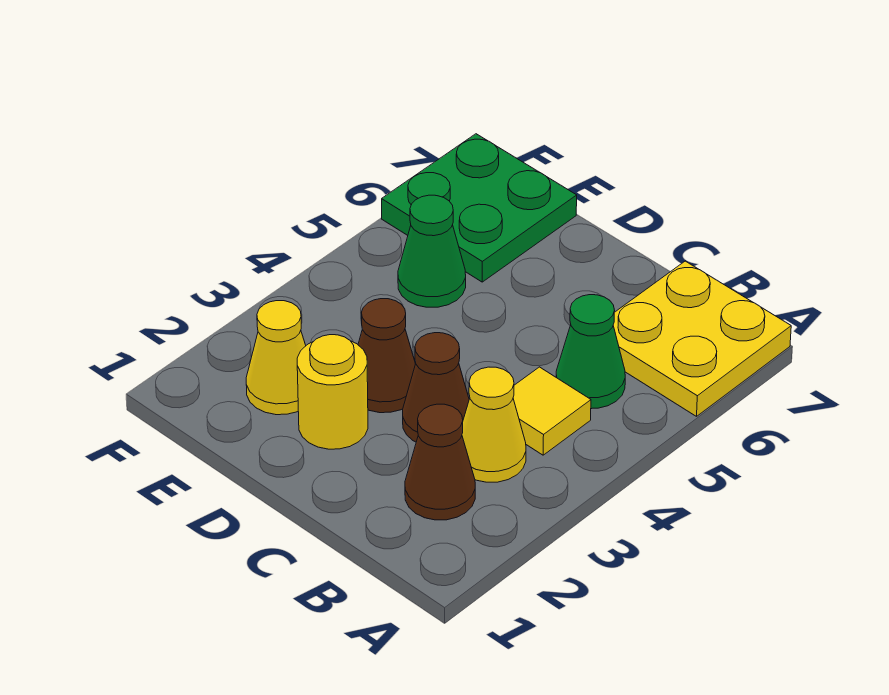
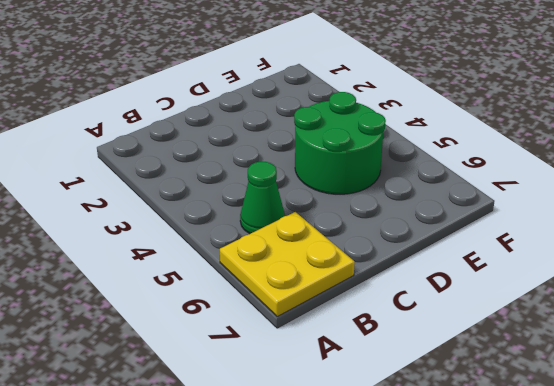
green round brick D4:E5 level 1 -> green cone E5 level 1
none -> brown cone B2 level 1
none -> yellow cone B3 level 1

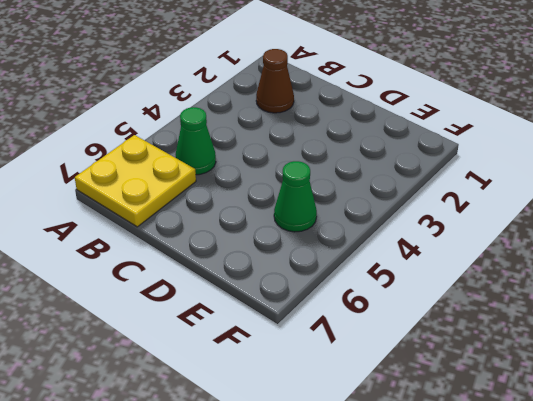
none -> yellow cone B3 level 1
none -> yellow tile B4 level 1

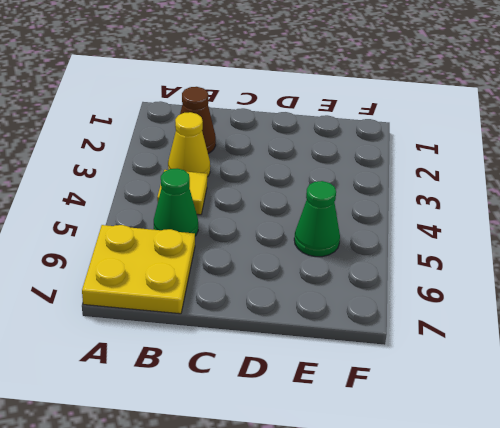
none -> brown cone C3 level 1
none -> yellow round brick D2 level 1

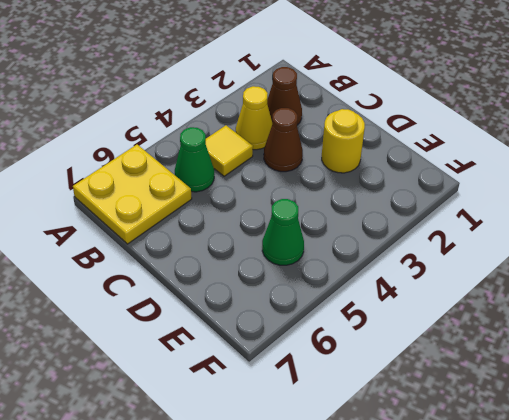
none -> brown cone D3 level 1
none -> yellow cone E2 level 1

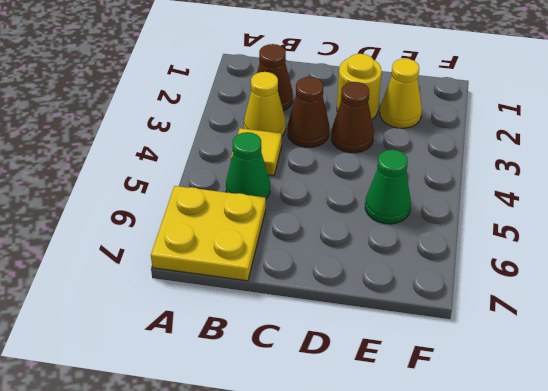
none -> green plate E6:F7 level 1

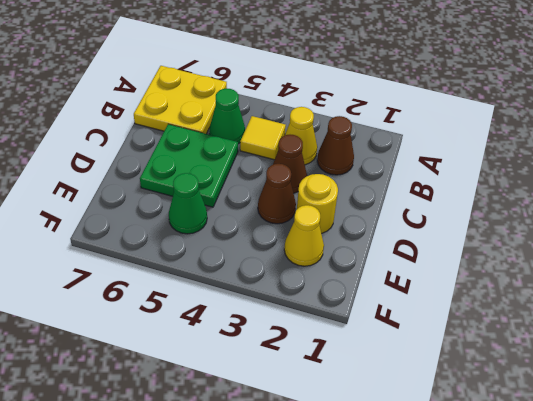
green plate C5:D6 level 1 -> green plate E6:F7 level 1

